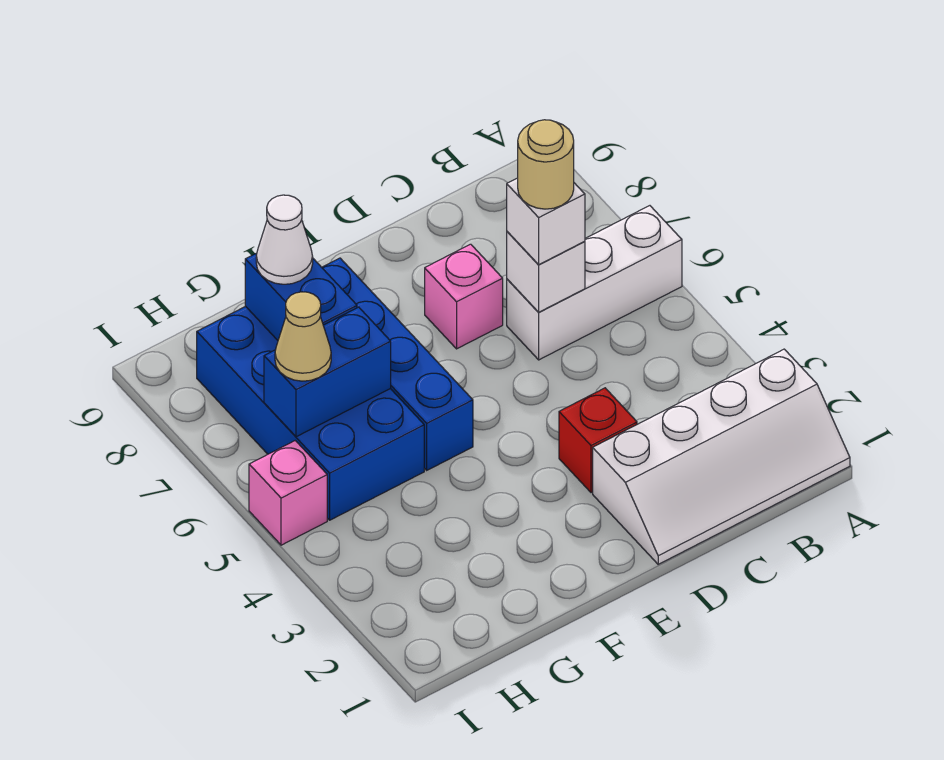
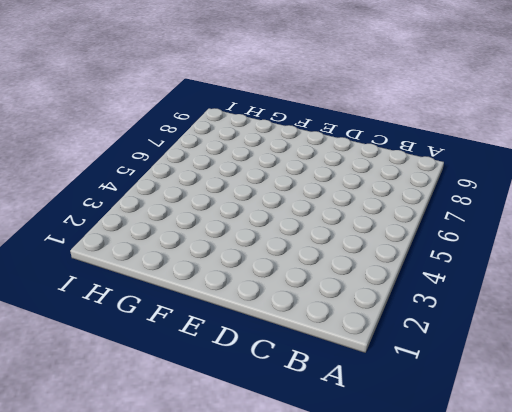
none -> white slope A1:D2 level 1 top 2
none -> white brick A6:C6 level 1
none -> red brick D3 level 1

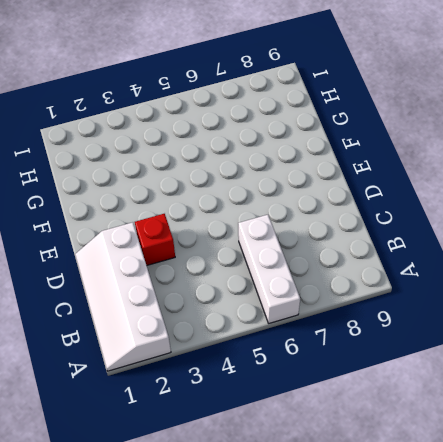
none -> pink brick D7 level 1
none -> blue brick F5:F8 level 1
none -> blue brick G5:H8 level 1

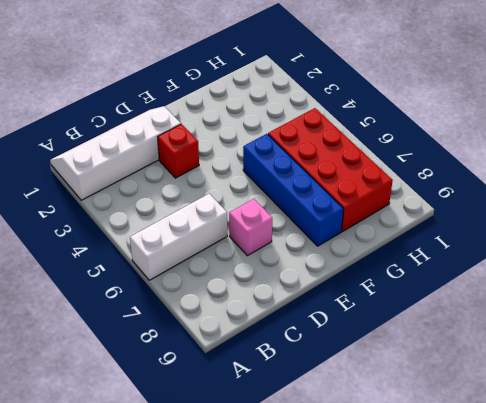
red brick G5:H8 level 1 -> blue brick G5:H8 level 1
none -> pink brick I5 level 1
none -> white brick C6 level 2
none -> blue brick G6:H6 level 2

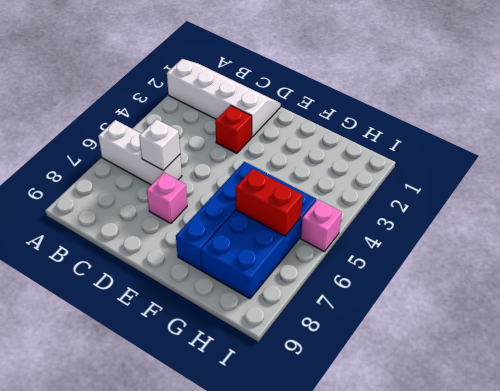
red brick G6:H6 level 2 -> blue brick G6:H6 level 2
none -> blue brick G7:G8 level 2
none -> white brick C6 level 3
none -> white cone G8 level 3

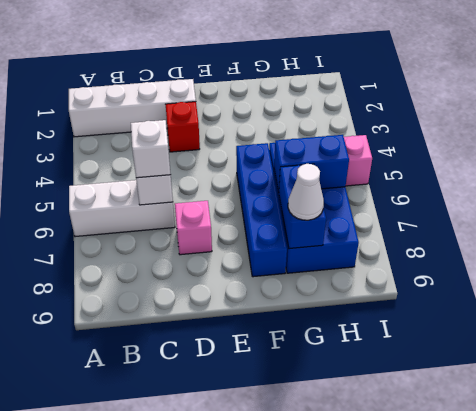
none -> tan cone H6 level 3
none -> tan round brick C6 level 4

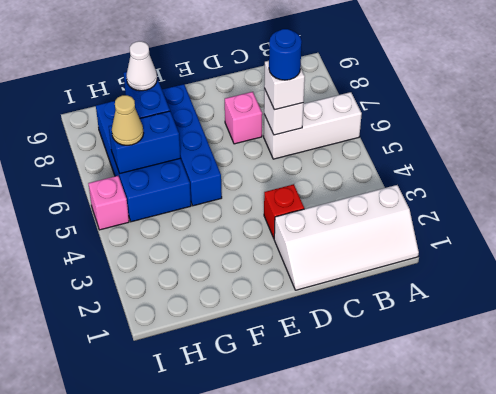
blue round brick C6 level 4 -> tan round brick C6 level 4

